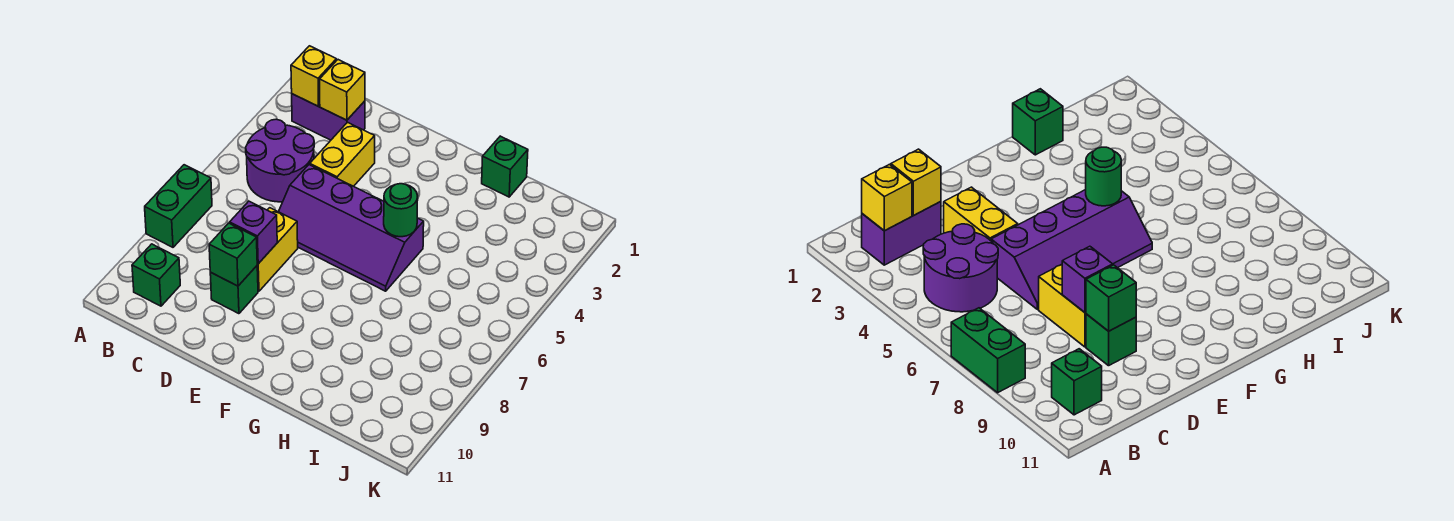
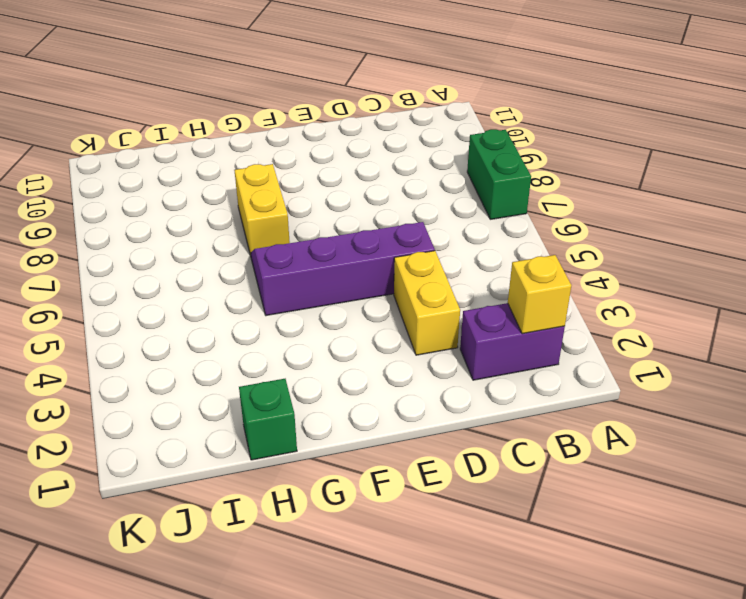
yellow brick G7:G8 level 1 -> yellow brick D7:D8 level 1
none -> purple round brick B4:C5 level 1
none -> green brick B10 level 1
none -> green brick D9 level 1

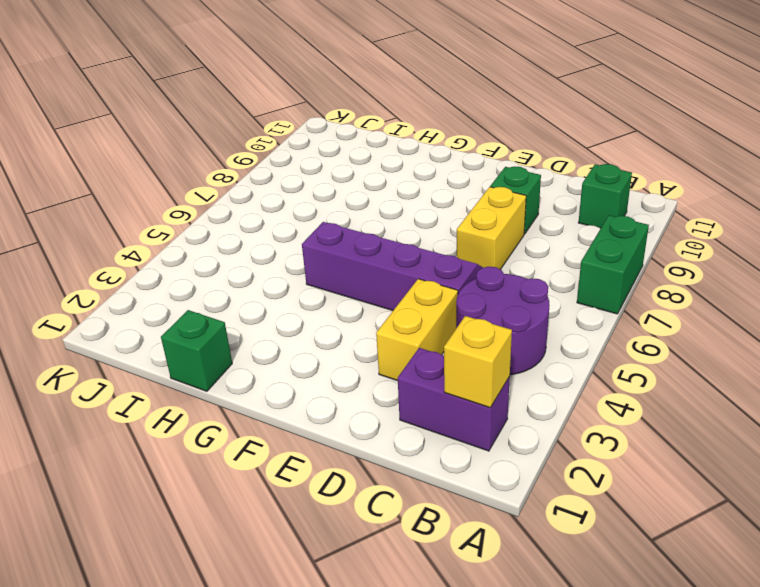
none -> yellow brick C2 level 2
none -> purple brick D8 level 2
none -> green brick D9 level 2

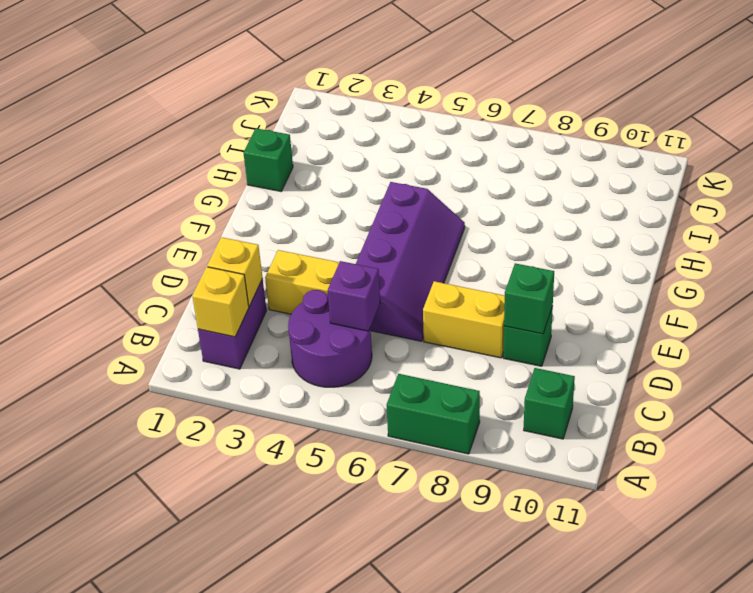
purple brick C5 level 2 -> purple brick D8 level 2
none -> green round brick G5 level 2

